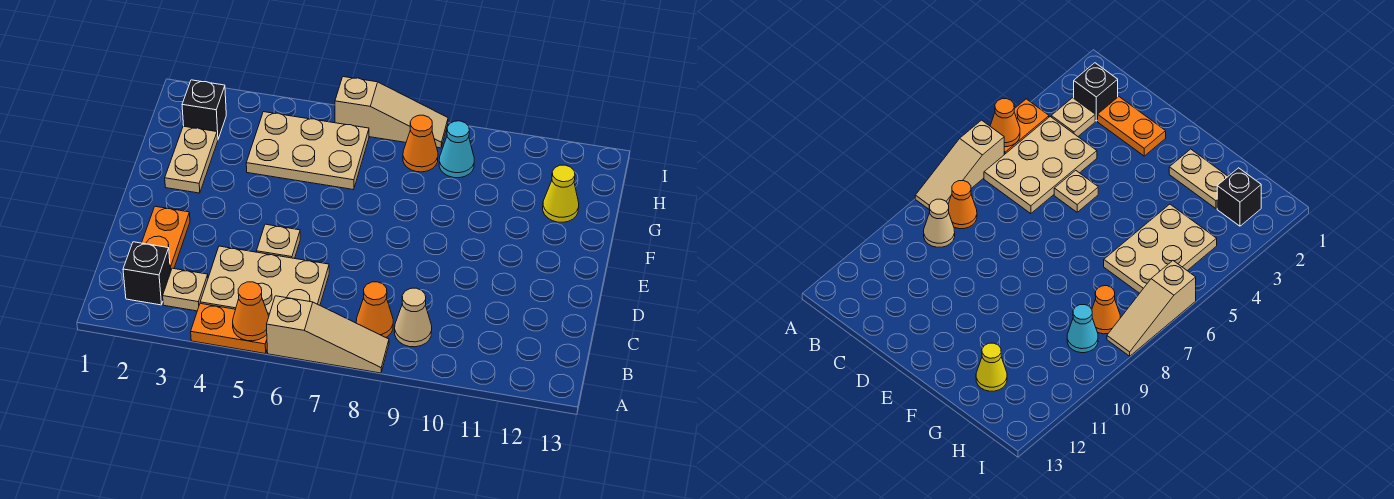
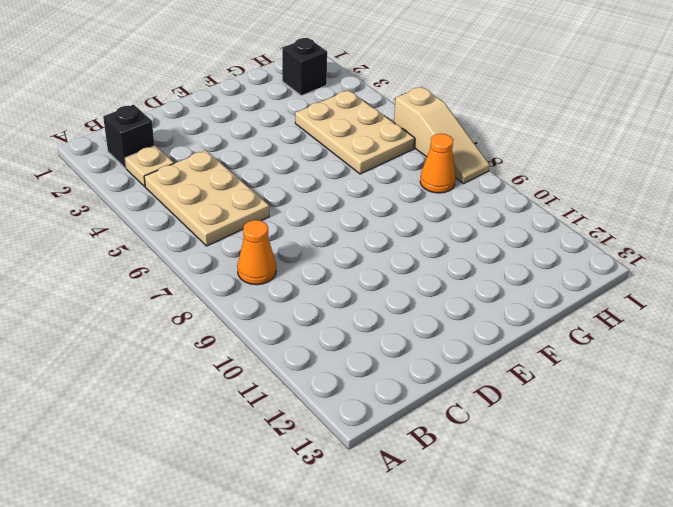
none -> orange plate A4:A5 level 1
none -> tan slope A6:A8 level 1 top 6
none -> tan cone B9 level 1

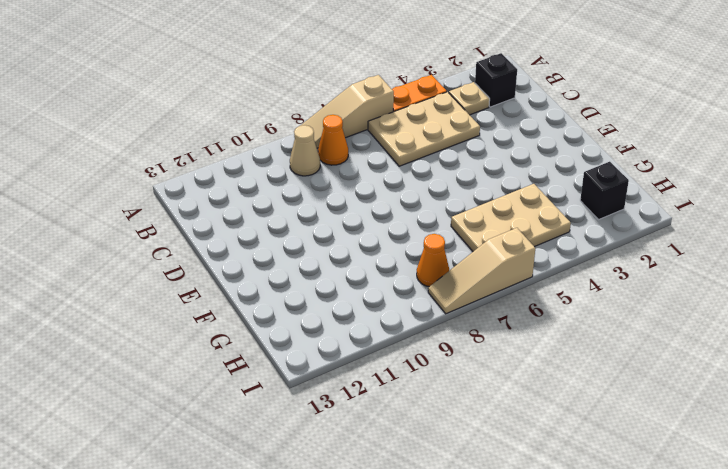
none -> orange plate C2:D2 level 1
none -> tan plate D5 level 1
none -> tan plate F2:G2 level 1

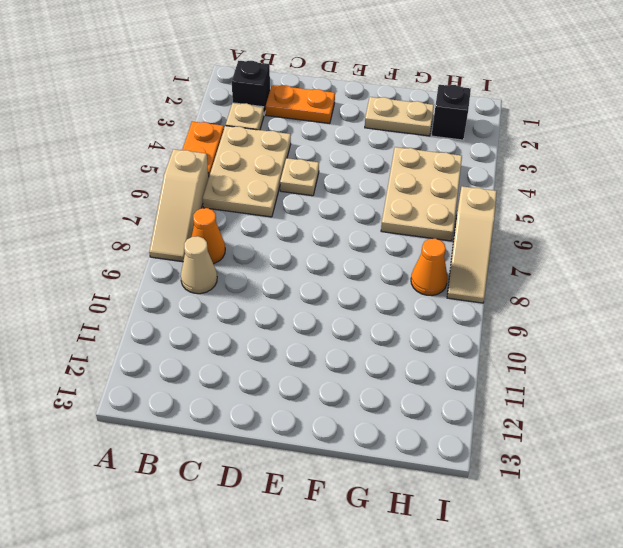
none -> yellow cone G12 level 1
none -> cyan cone H9 level 1
none -> orange cone A5 level 2

